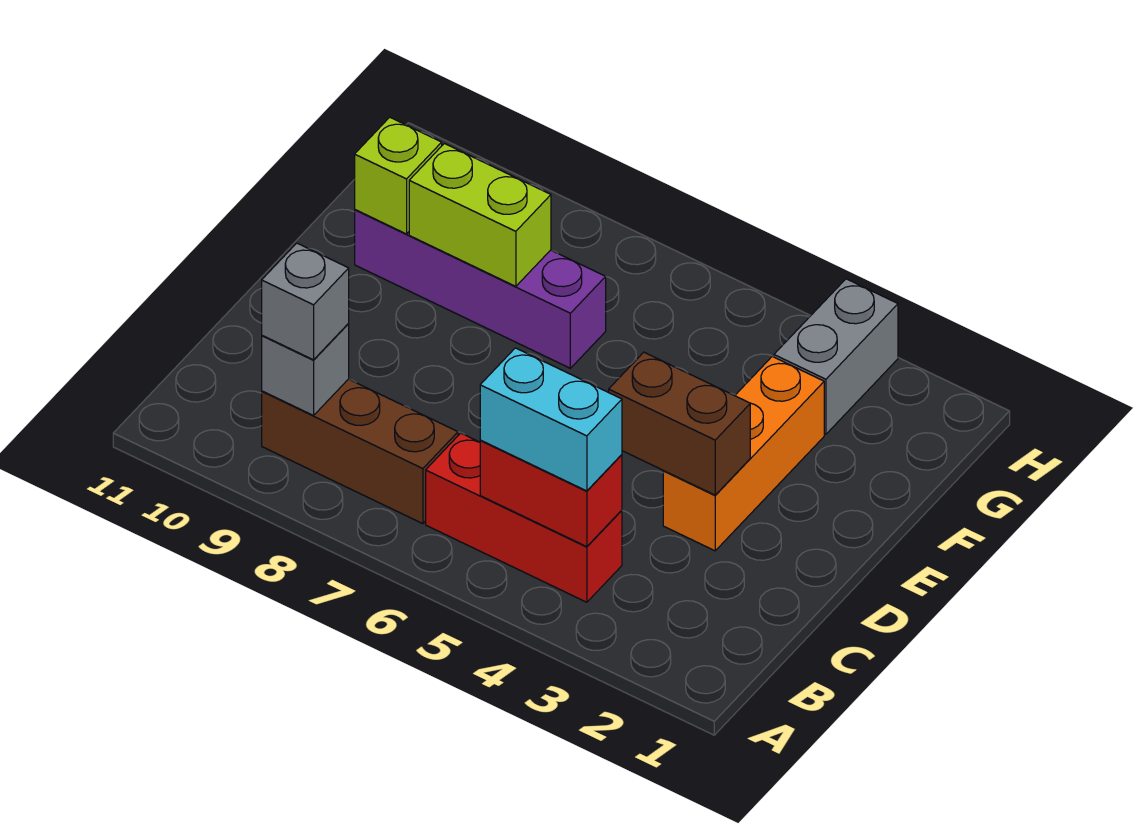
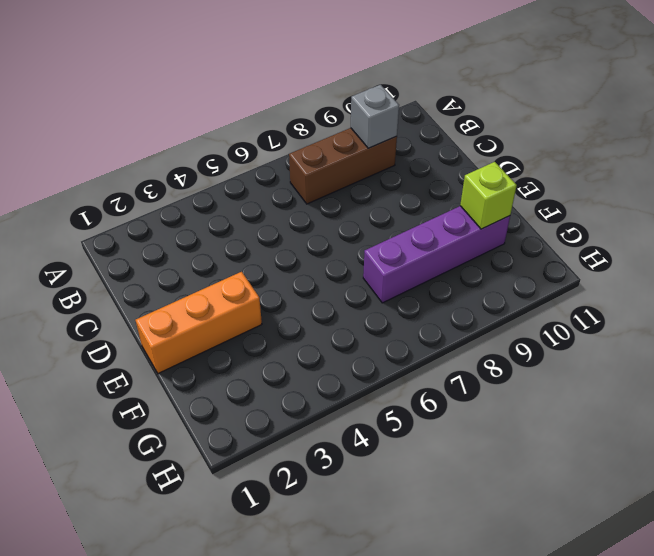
orange brick E1:E3 level 1 -> orange brick D3:F3 level 1
none -> red brick B4:B6 level 1
none -> grey brick G3:H3 level 1
none -> red brick B4:B5 level 2

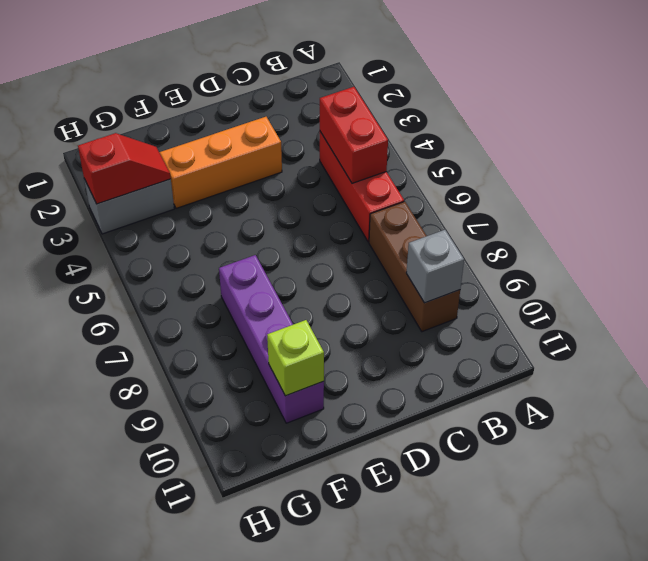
red slope G3:H3 level 2 top H -> none
none -> brown brick D3:D4 level 2
none -> lime brick F8:F9 level 2
none -> cyan brick B4:B5 level 3

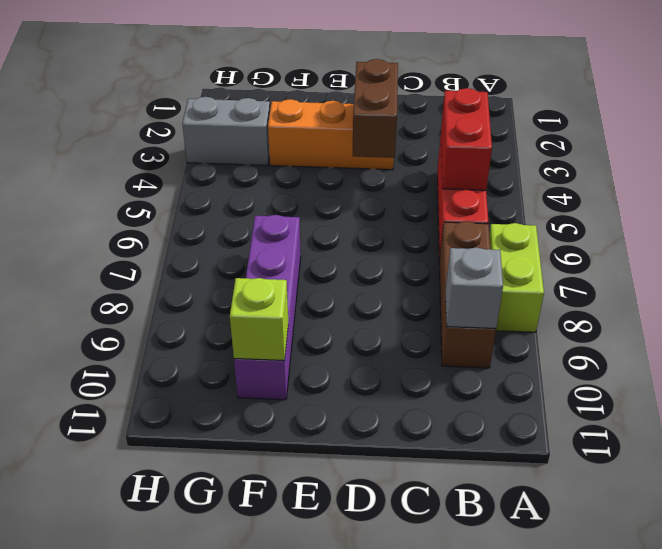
lime brick A7:A8 level 1 -> lime brick F8:F9 level 2
none -> cyan brick B4:B5 level 3
none -> grey brick B9 level 3

